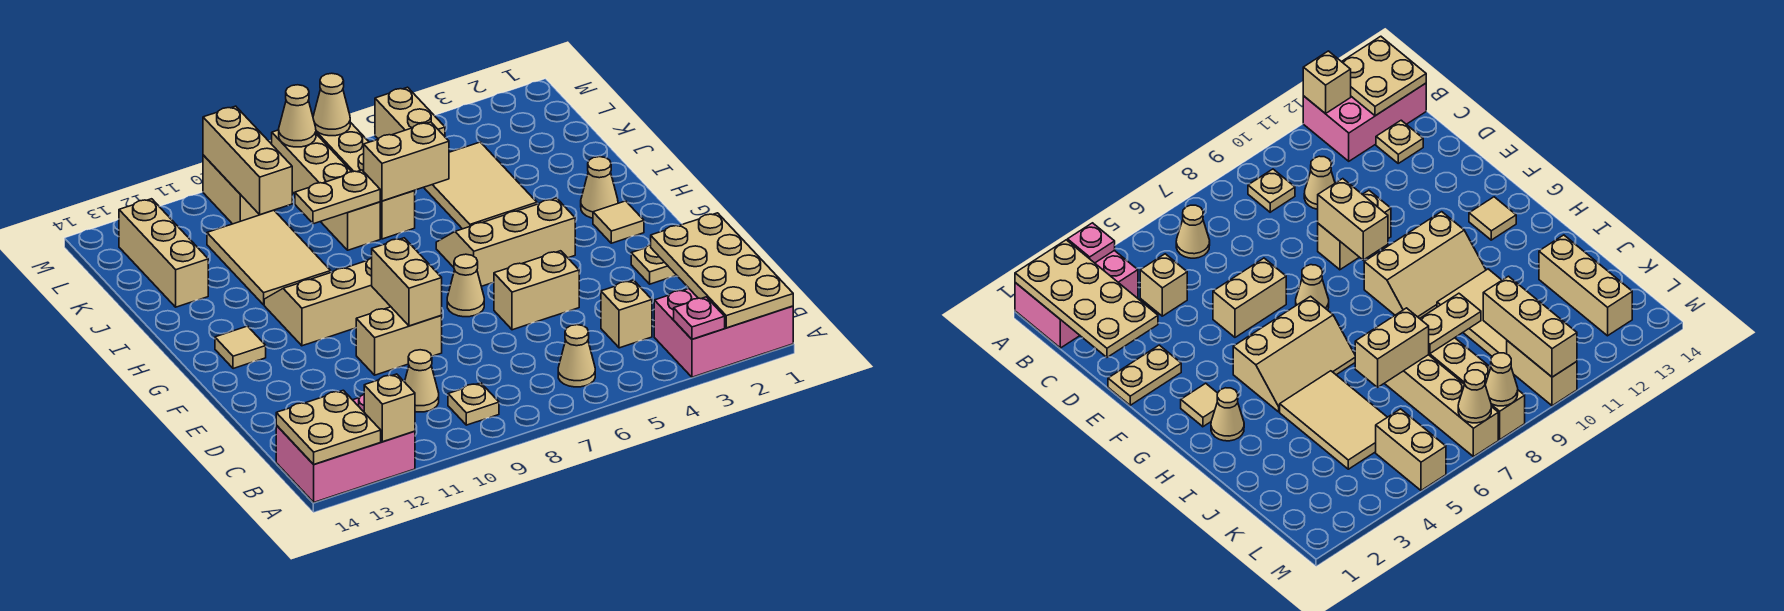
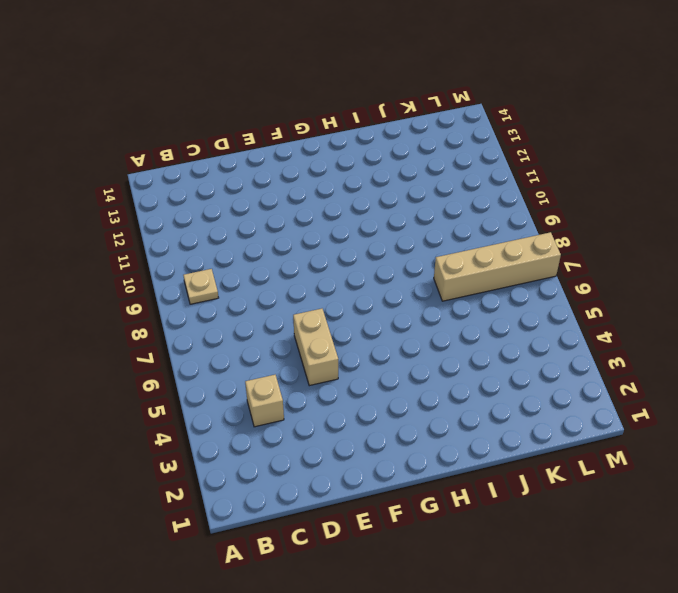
none -> pink brick A1:B3 level 1
none -> pink brick A12:B14 level 1
none -> tan cone B6 level 1
none -> tan cone C10 level 1

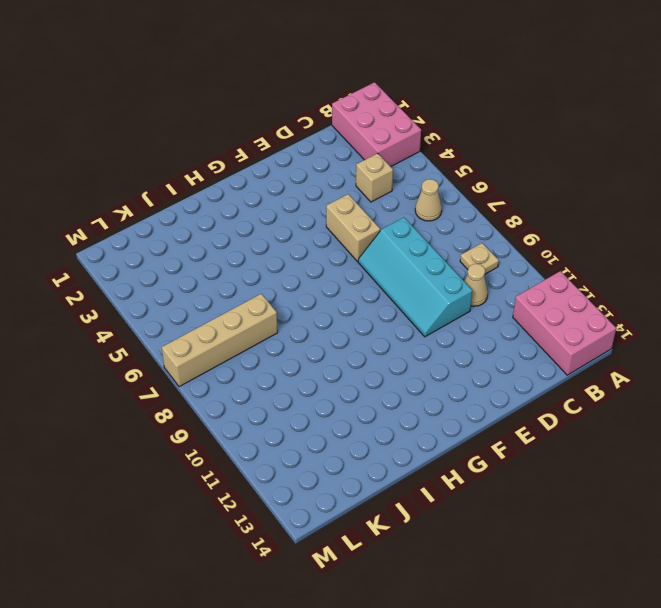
cyan slope D7:E10 level 1 top D -> tan brick E9:E10 level 1
none -> tan plate C13 level 1
none -> tan plate E1:E2 level 1
none -> tan cone F7 level 1
none -> tan tile G2 level 1

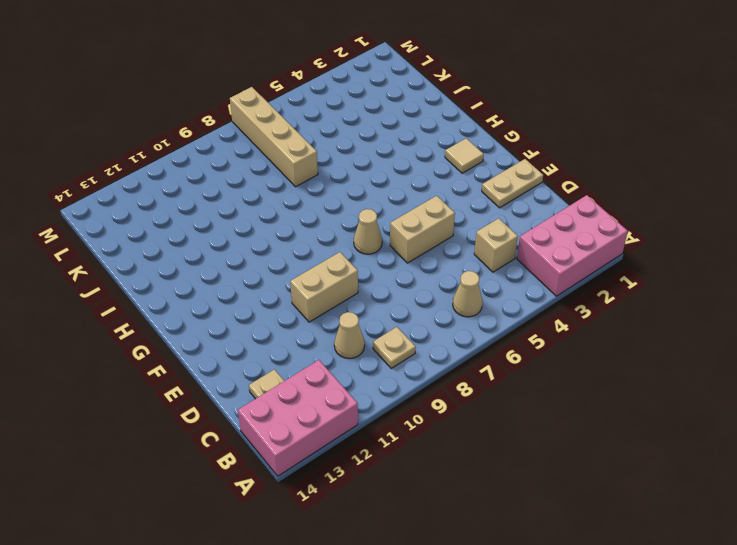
none -> tan slope G4:H6 level 1 top G
none -> tan slope G9:H11 level 1 top G
none -> tan tile G13 level 1
none -> tan cone H2 level 1

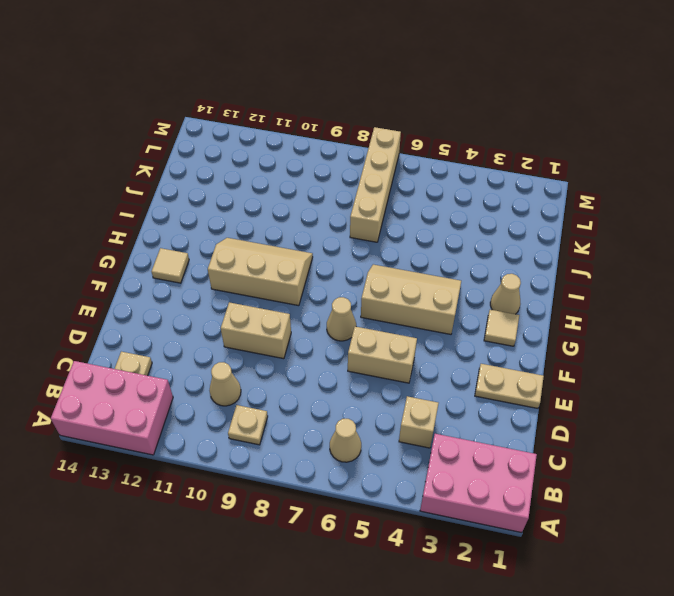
none -> tan tile I4:K5 level 1
none -> tan tile I10:K11 level 1
none -> tan brick J8:M8 level 1
none -> tan brick J13:L13 level 1

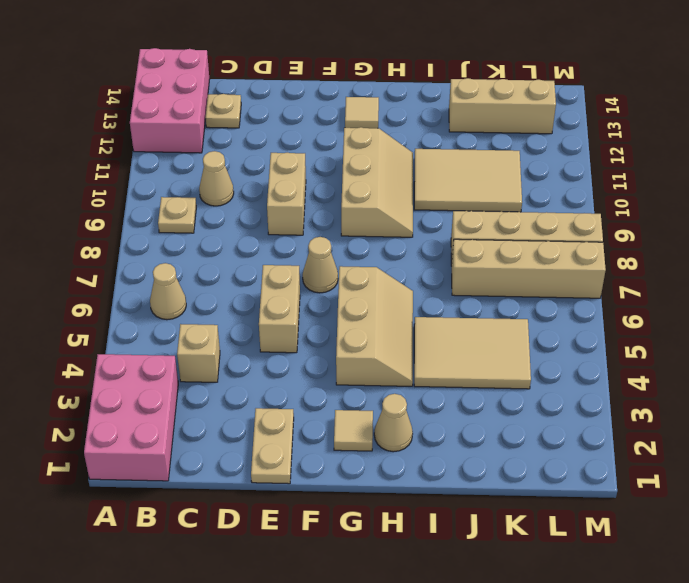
none -> tan brick L5:M5 level 1
none -> tan brick L10:M10 level 1
none -> tan plate A1:D2 level 2
none -> pink plate A3 level 2

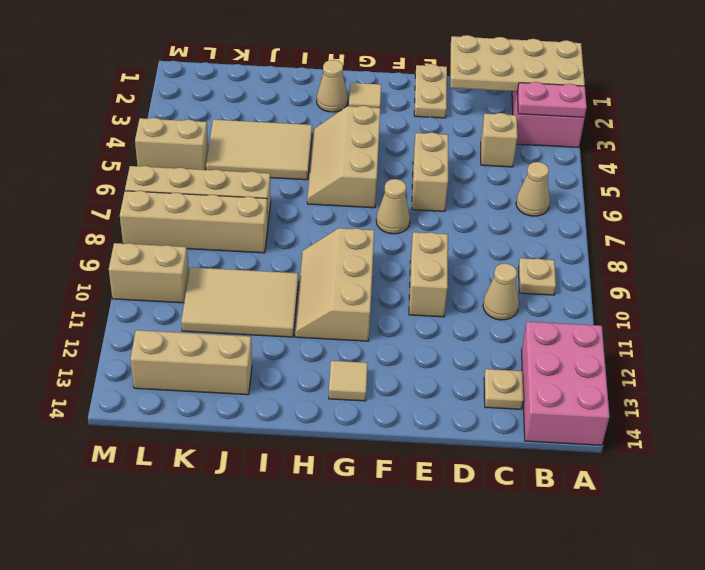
pink plate A3:B3 level 2 -> pink plate A3 level 2
none -> tan brick A12 level 2
none -> tan plate A13:B14 level 2
none -> tan brick E9:F9 level 2
none -> tan brick J6:J7 level 2

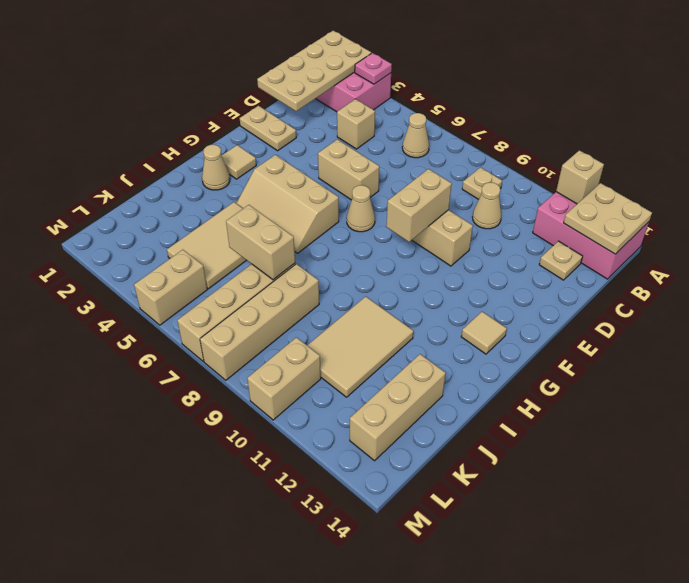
none -> tan slope G9:H11 level 1 top G
none -> tan plate J8:J9 level 2
none -> tan brick K10:M10 level 2
none -> tan cone M7 level 2

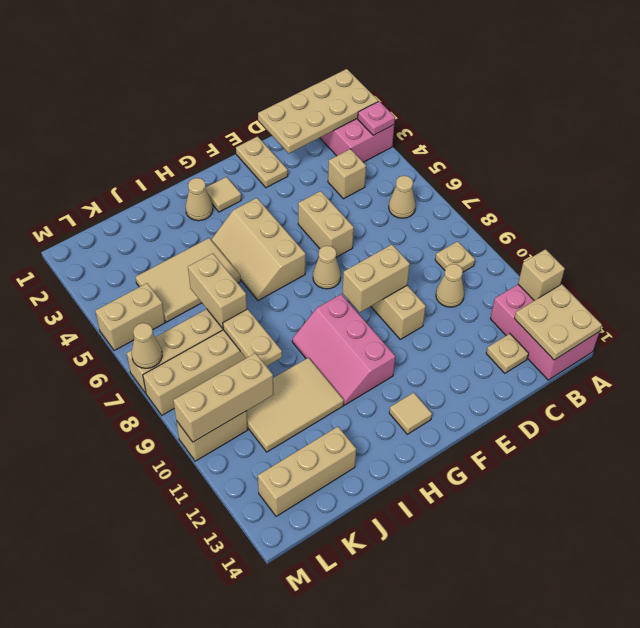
pink slope G9:H11 level 1 top G -> tan slope G9:H11 level 1 top G
none -> tan cone M8 level 2

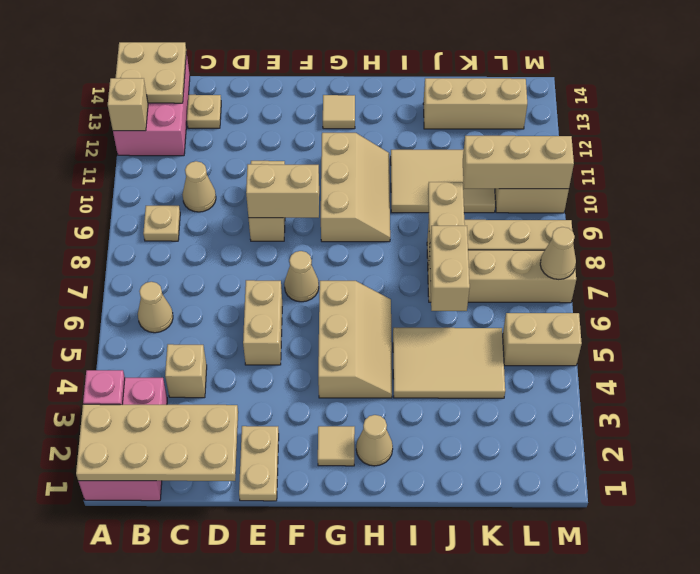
none -> tan cone M8 level 2

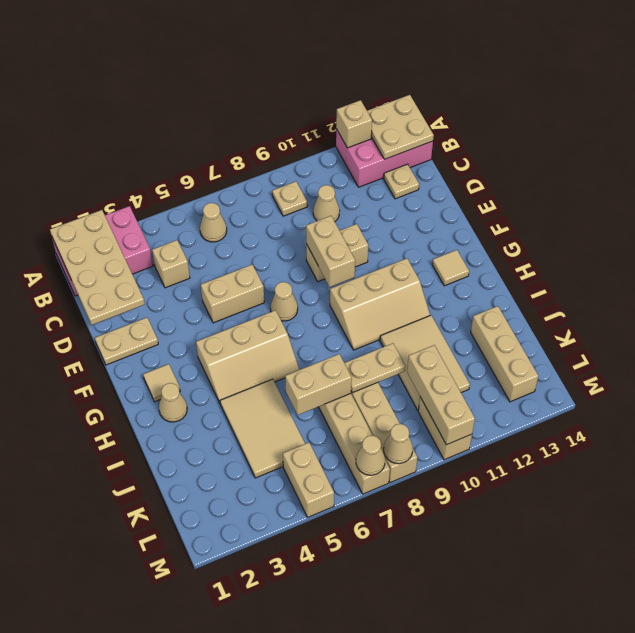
none -> pink plate A3 level 2

